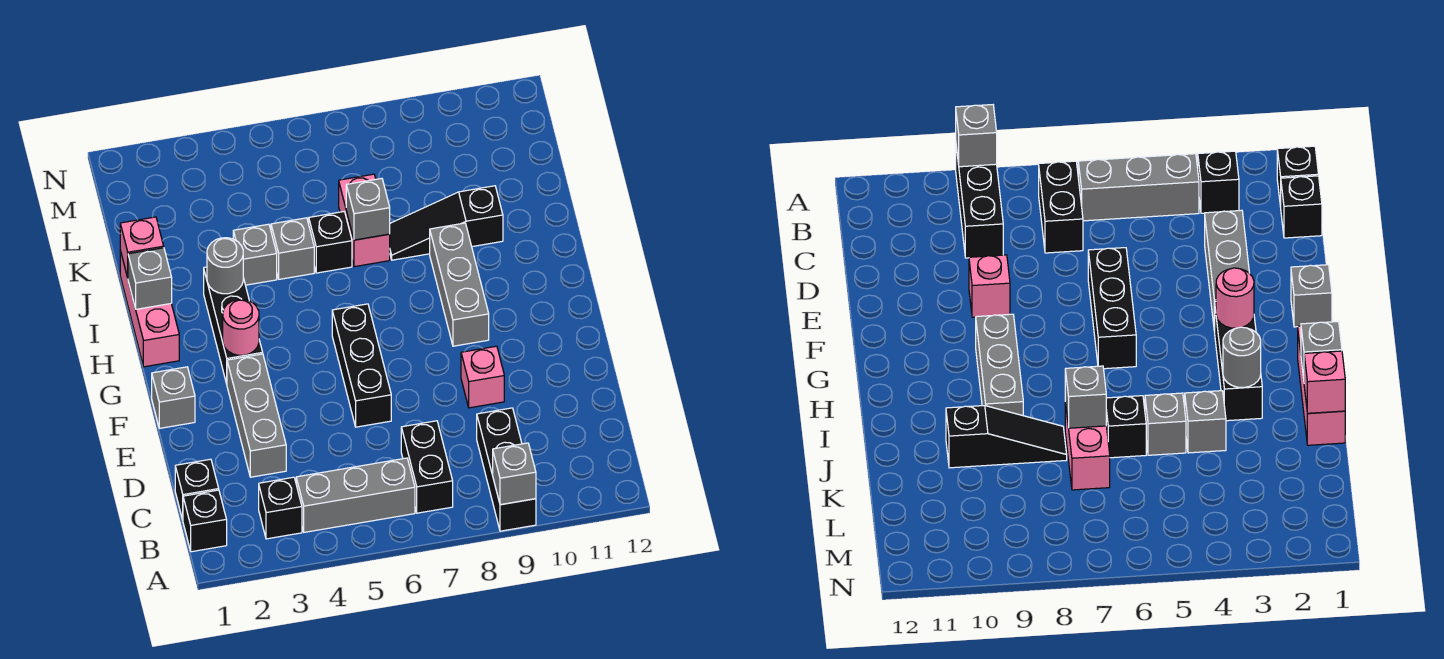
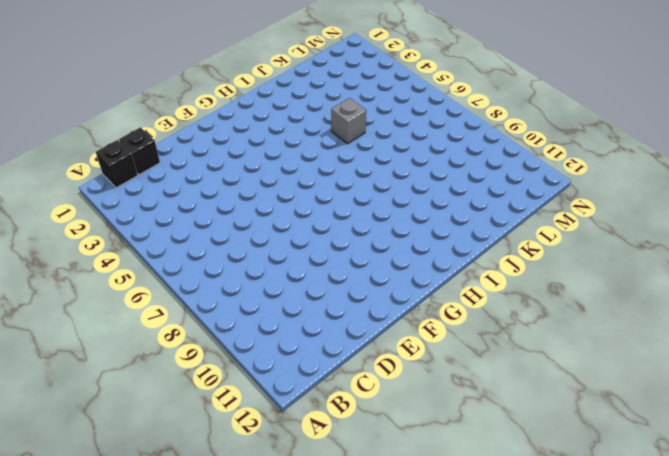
none -> black brick A9:C9 level 1
none -> black brick B3 level 1
none -> grey brick B4:B6 level 1

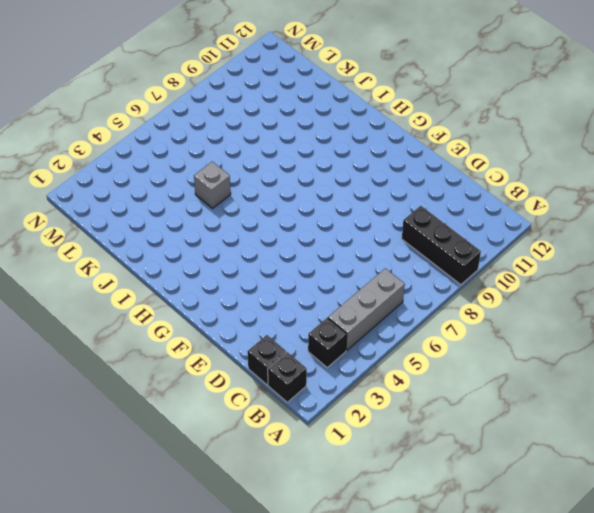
none -> black brick B7:C7 level 1
none -> grey brick D3:F3 level 1
none -> black brick E6:G6 level 1

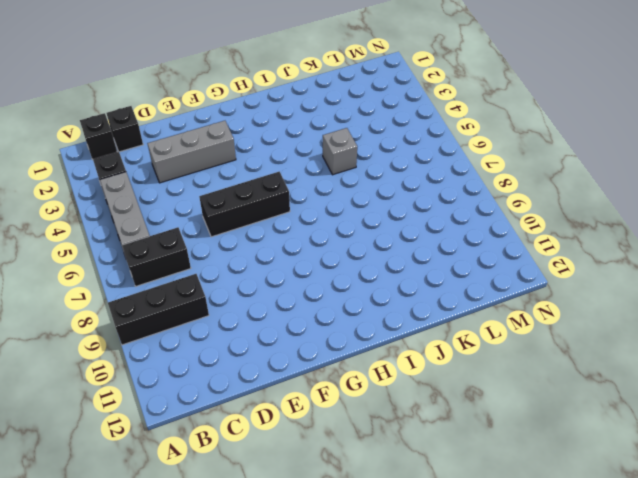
none -> pink brick E9 level 1
none -> grey brick F1 level 1
none -> black brick G3:I3 level 1

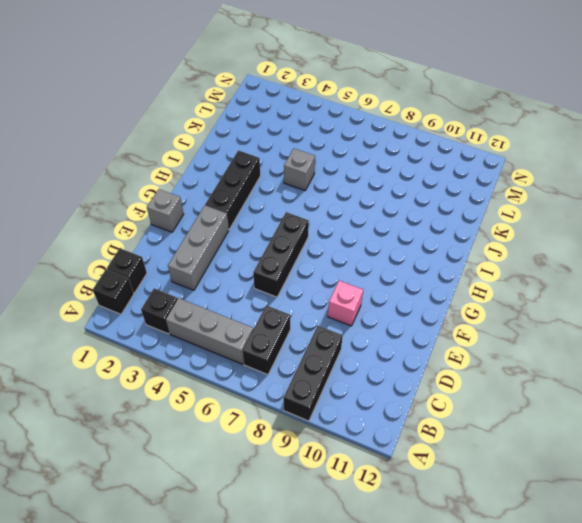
none -> grey brick G9:I9 level 1
none -> pink brick H1:J1 level 1
none -> grey brick J4 level 1

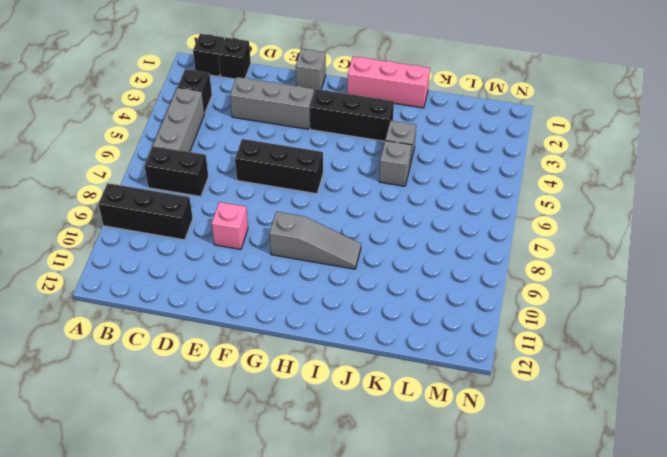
grey slope G9:I9 level 1 top G -> grey brick G9:I9 level 1
none -> black brick J6 level 1
none -> pink brick J7:K7 level 1
none -> black slope J8:J10 level 1 top 10

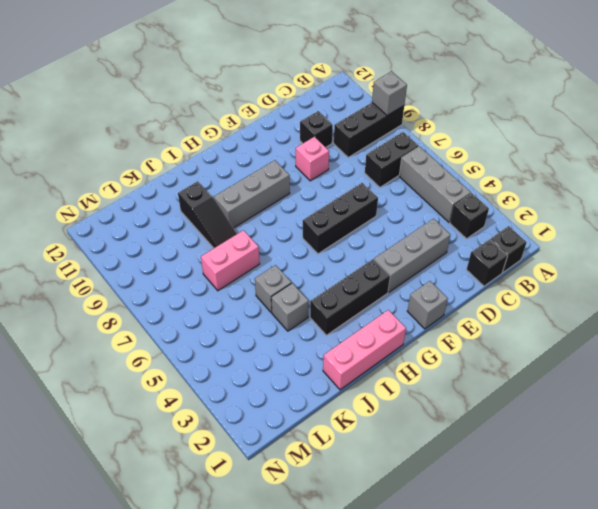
black brick D10 level 1 -> black brick J6 level 1
none -> pink round brick G3 level 2
none -> grey brick I1 level 2
none -> grey round brick I3 level 2

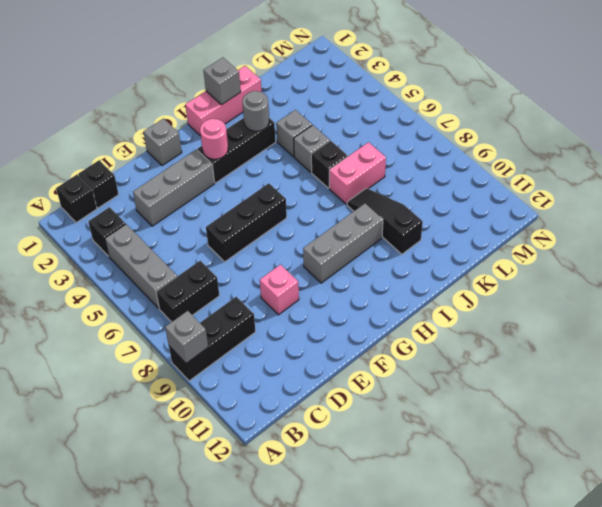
none -> pink brick J1 level 2
none -> grey brick J7 level 2

